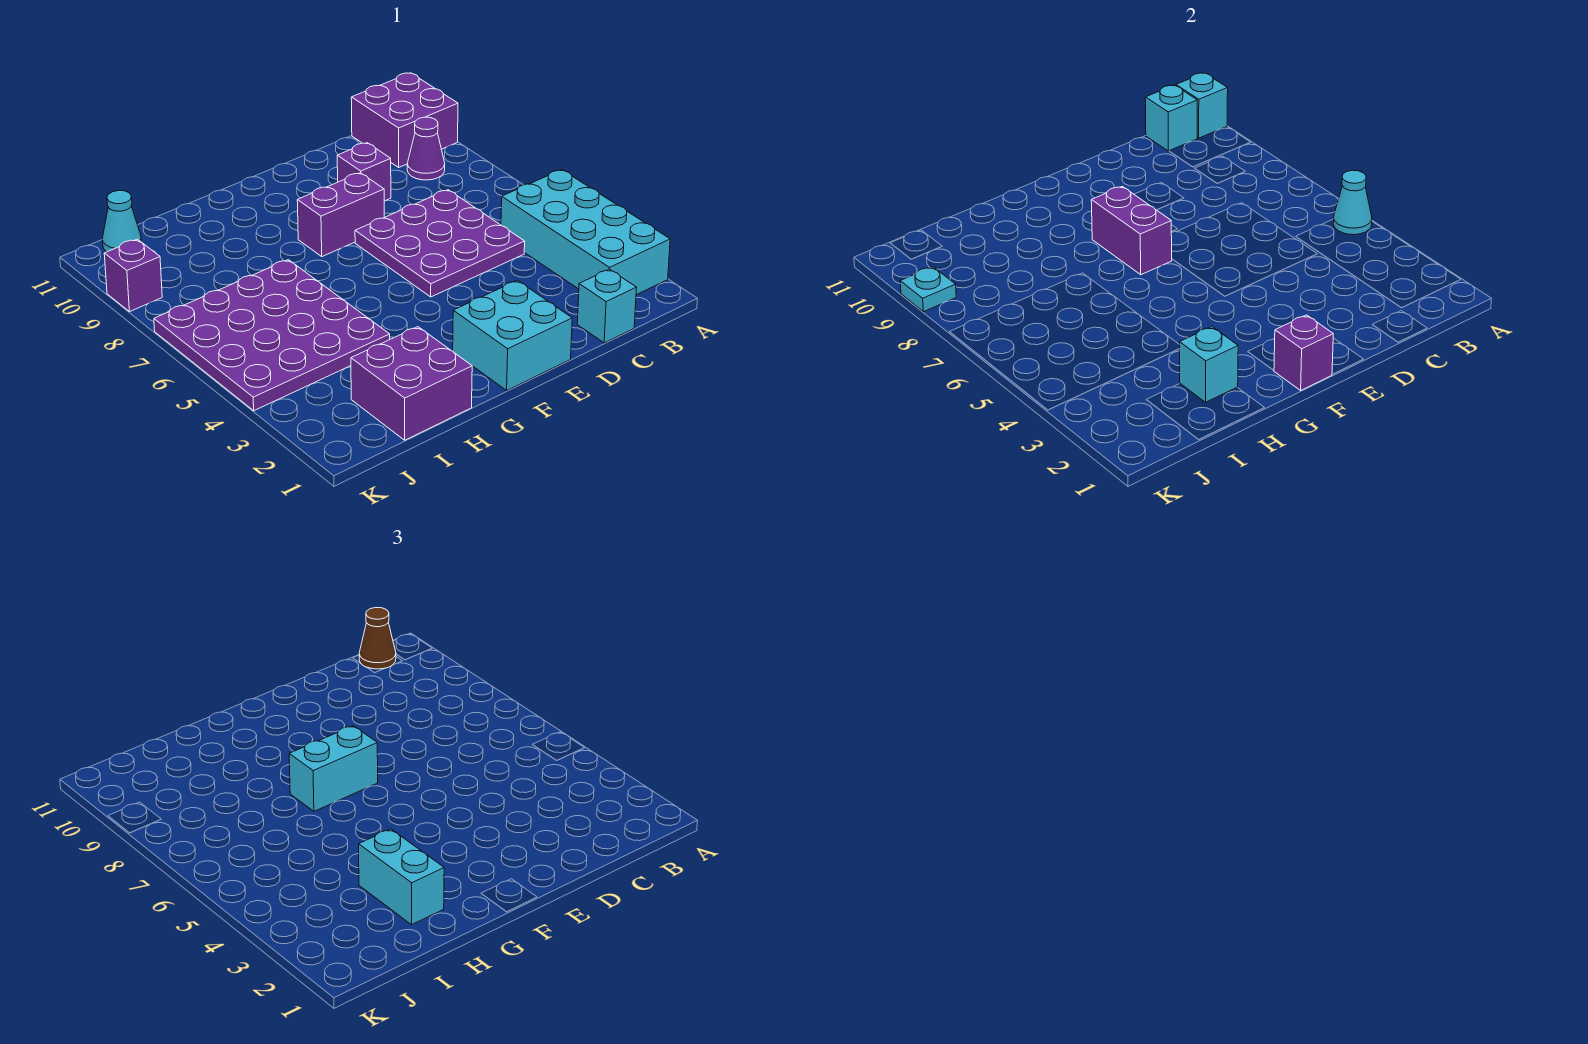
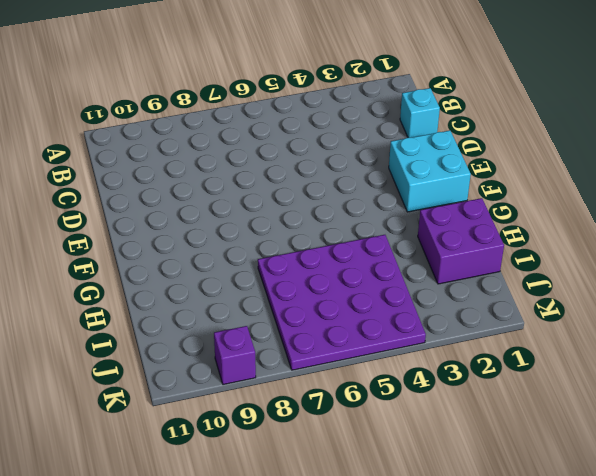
none -> cyan brick A2:B5 level 1
none -> purple brick A10:B11 level 1
none -> purple cone B9 level 1

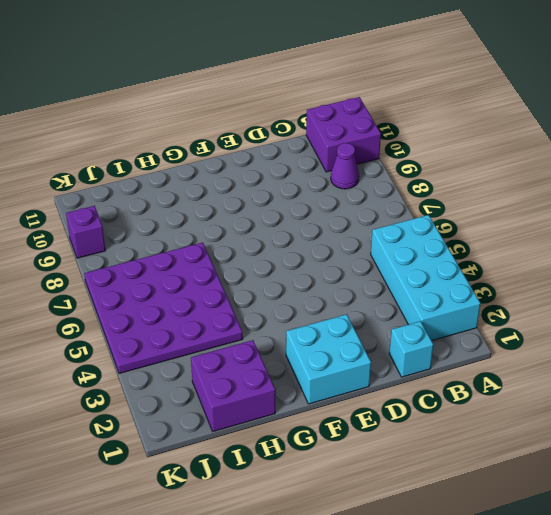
none -> purple plate C5:E7 level 1
none -> purple brick D9 level 1
none -> purple brick E8:F8 level 1

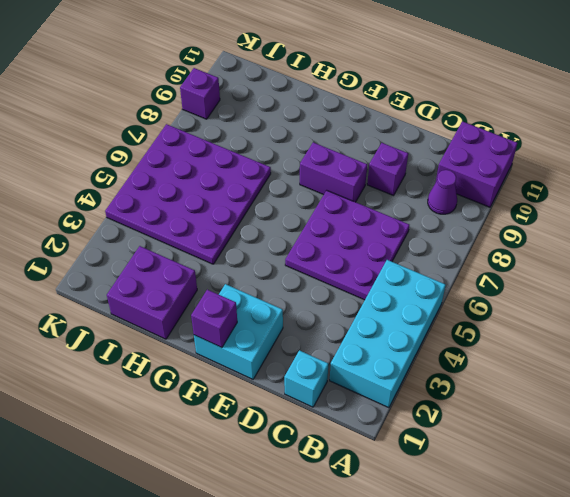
none -> cyan cone J11 level 1
none -> cyan cone A5 level 2
none -> cyan brick A11 level 2

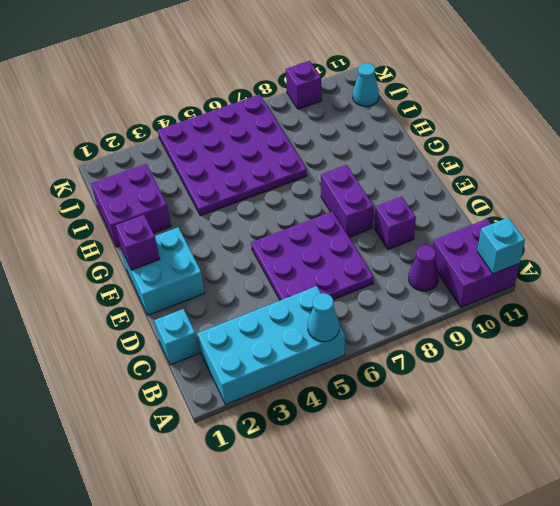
none -> cyan brick B11 level 2
none -> purple brick F7:F8 level 2
none -> cyan brick H2 level 2

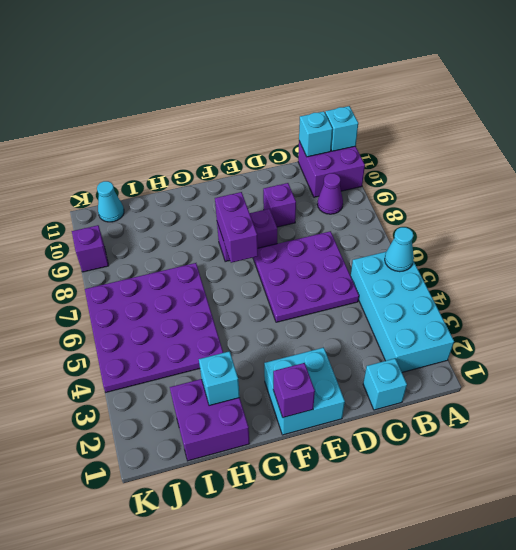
none -> cyan plate K9 level 2
none -> brown cone B11 level 3
none -> cyan brick F7:G7 level 3

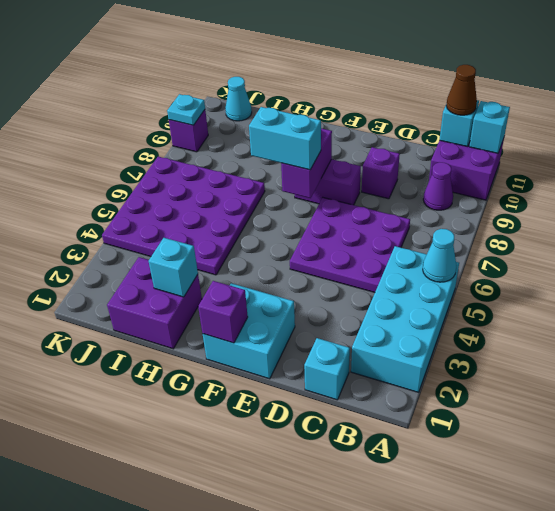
none -> cyan brick H2:H3 level 3

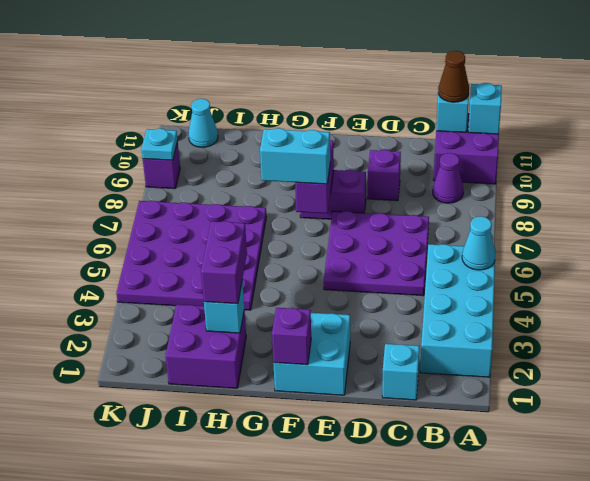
purple brick H2:H3 level 3 -> cyan brick H2:H3 level 3

